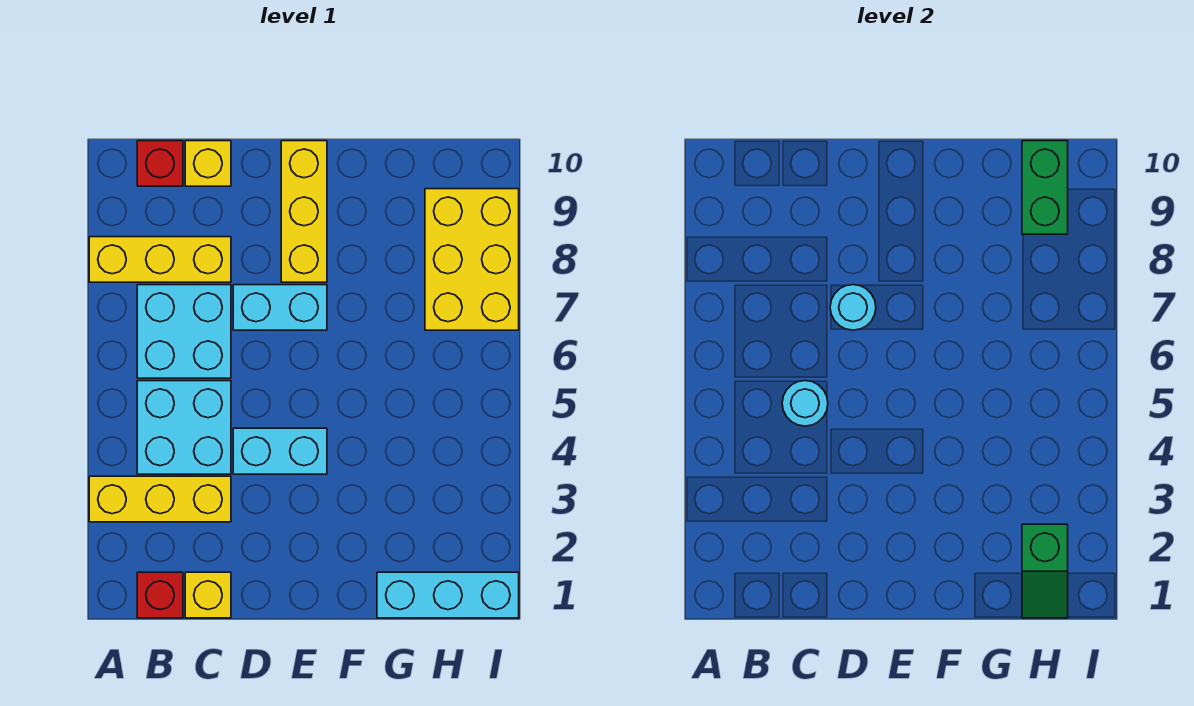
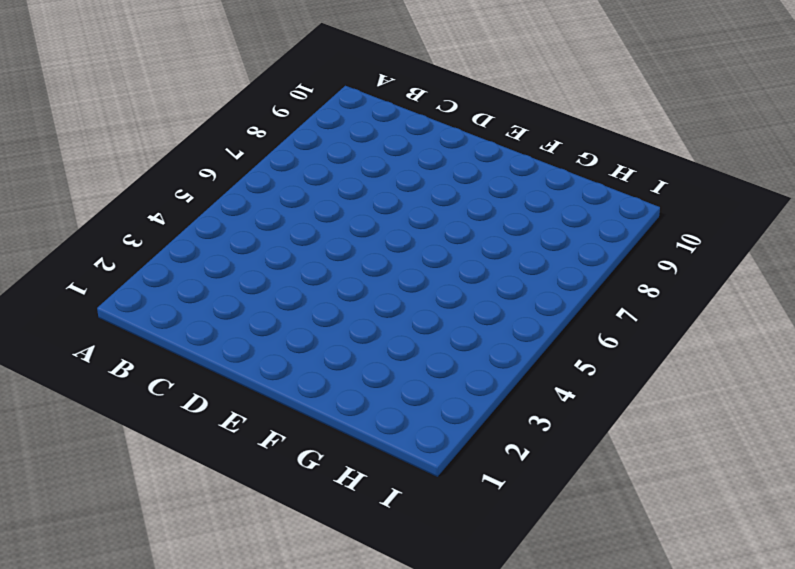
none -> yellow brick A3:C3 level 1
none -> yellow brick A8:C8 level 1
none -> red brick B1 level 1

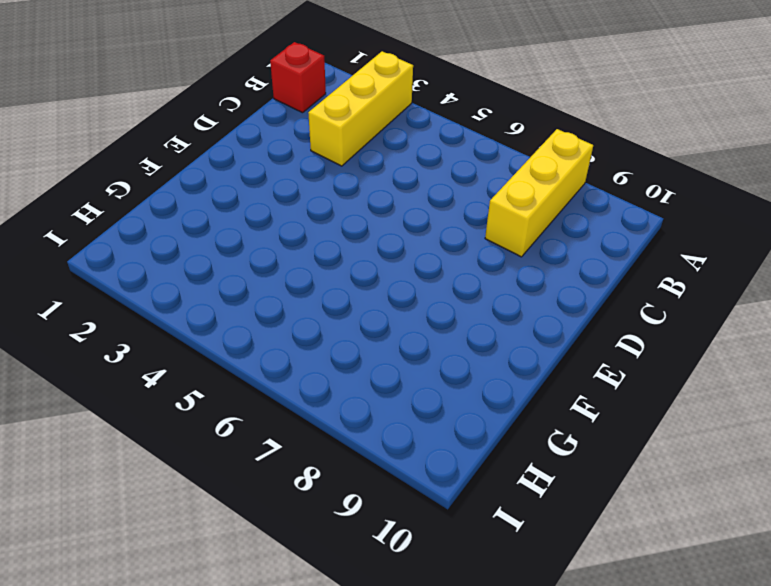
none -> cyan brick B4:C5 level 1
none -> cyan brick B6:C7 level 1
none -> red brick B10 level 1

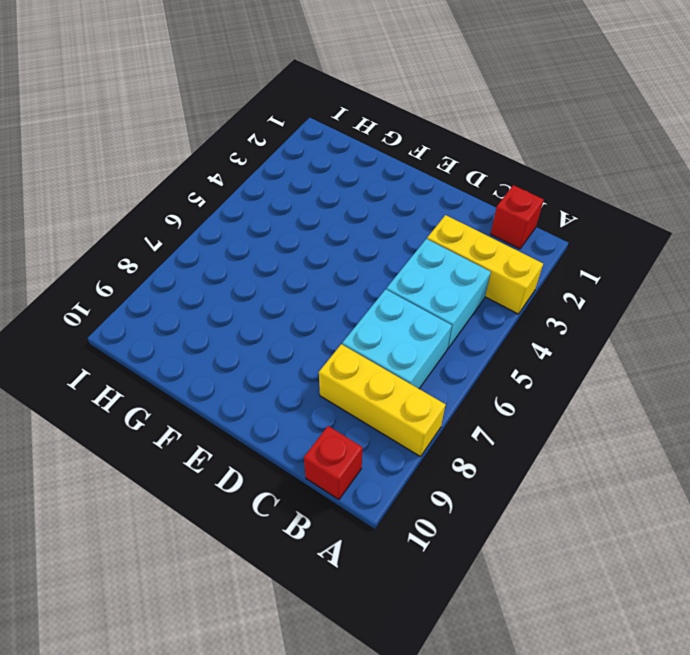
none -> yellow brick C1 level 1
none -> yellow brick C10 level 1
none -> cyan brick D4:E4 level 1

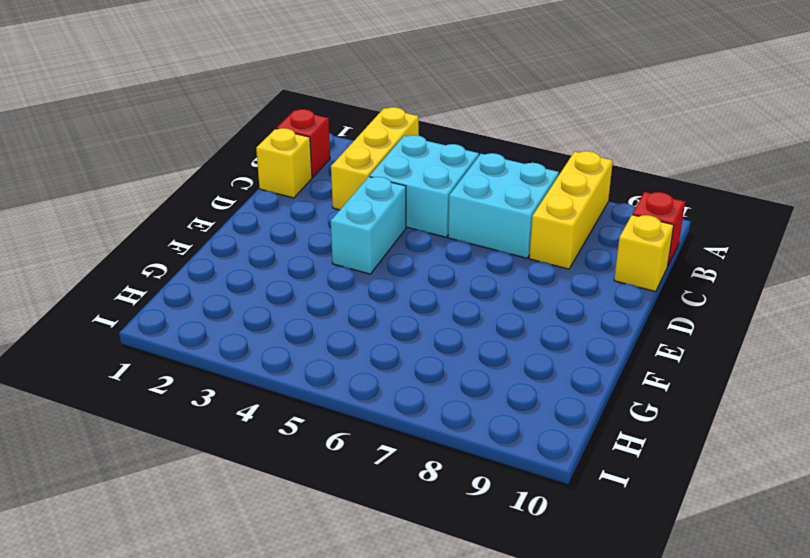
none -> cyan brick D7:E7 level 1
none -> yellow brick E8:E10 level 1
none -> cyan brick G1:I1 level 1

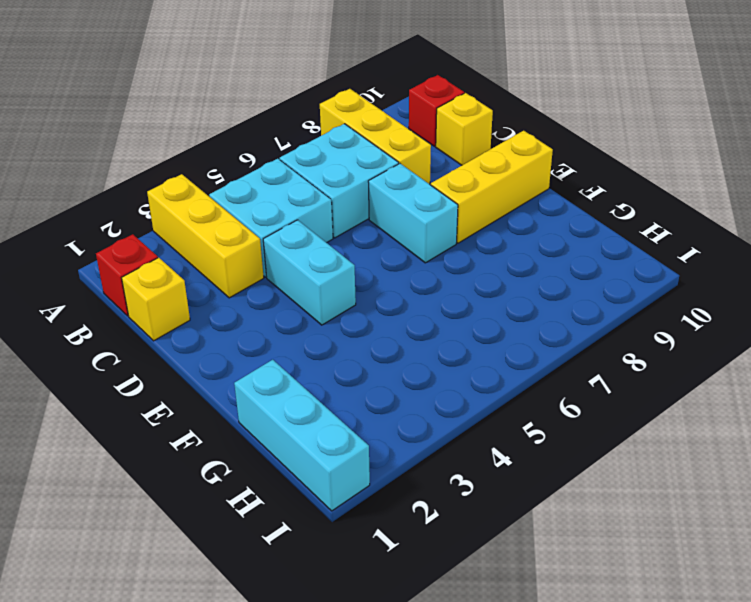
none -> yellow brick H7:I9 level 1
none -> cyan round brick C5 level 2
none -> cyan round brick D7 level 2

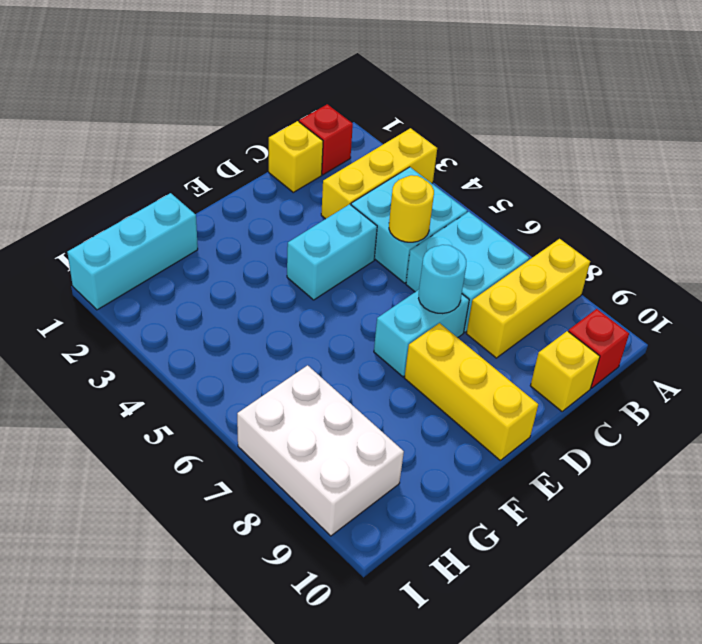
yellow round brick C5 level 2 -> cyan round brick C5 level 2
white brick H7:I9 level 1 -> yellow brick H7:I9 level 1
none -> green slope H1:H2 level 2 top 2
none -> green brick H9:H10 level 2

